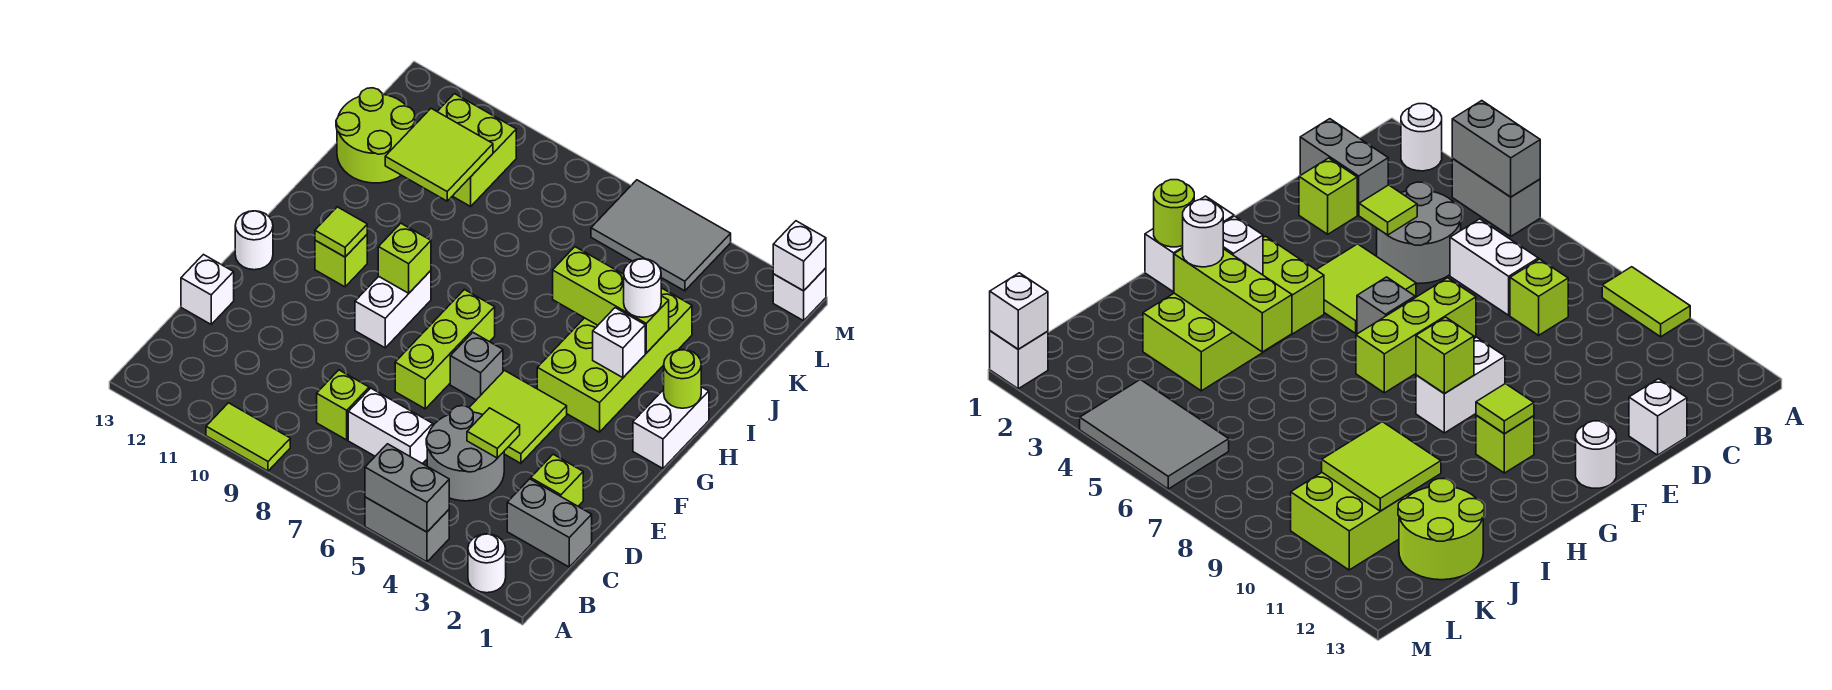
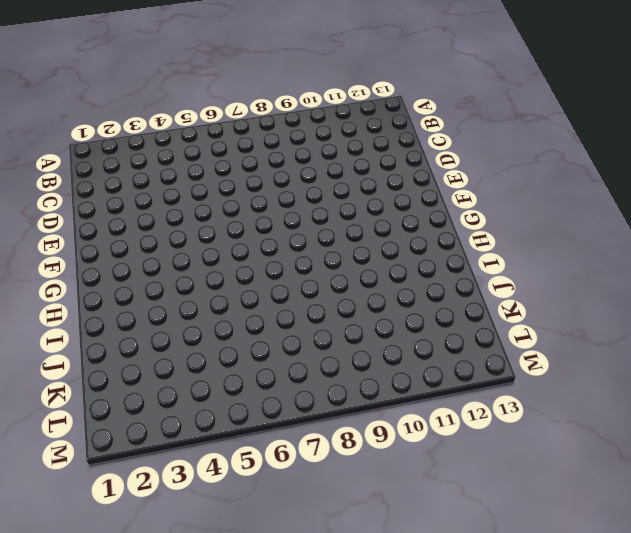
none -> white round brick A2 level 1
none -> grey brick A4:A5 level 1
none -> lime tile A9:A10 level 1
none -> grey brick C1:C2 level 1

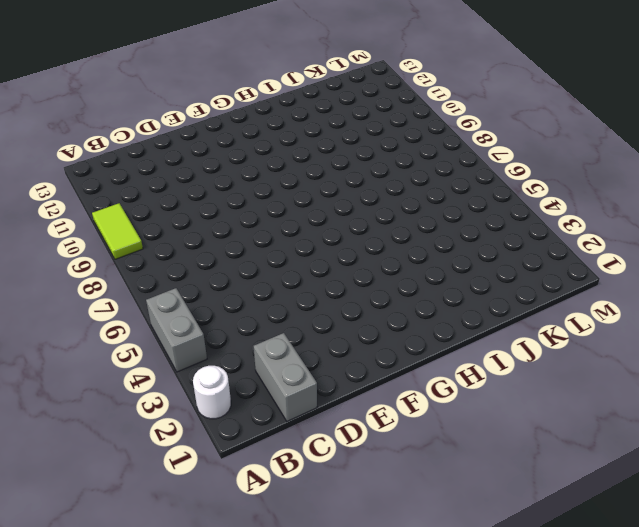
none -> grey round brick C4:D5 level 1
none -> white brick C6:C7 level 1
none -> lime brick C8 level 1
none -> lime brick D2 level 1

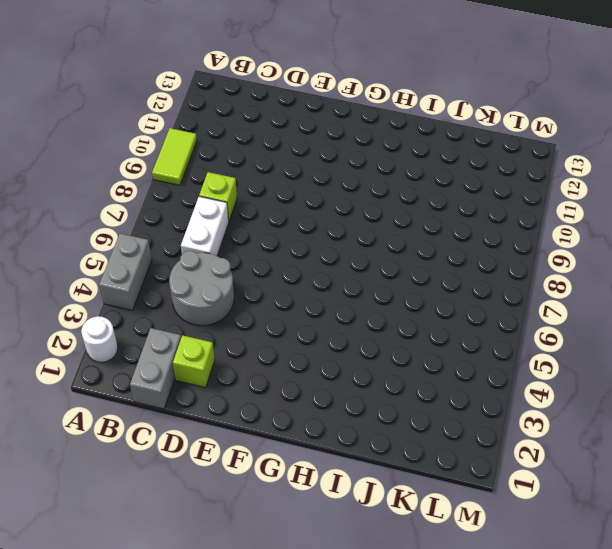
none -> white brick D13 level 1
none -> lime tile E4:F5 level 1
none -> lime brick E7:G7 level 1
none -> grey brick F6 level 1

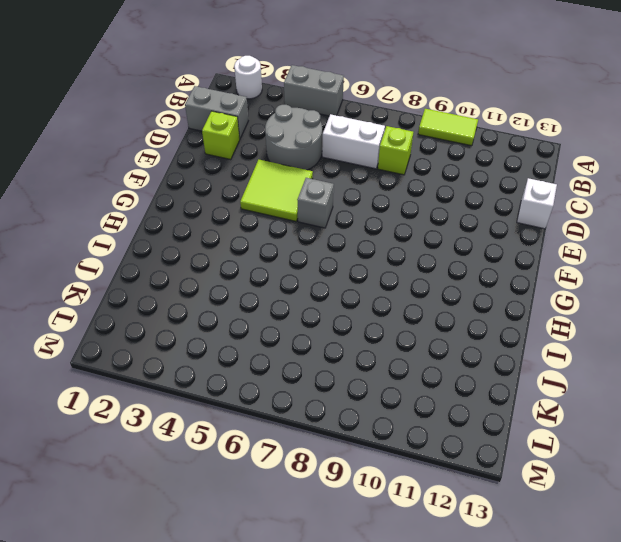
none -> lime brick E7:G7 level 1
none -> white brick F9:G9 level 1
none -> white round brick F13 level 1
none -> white brick G1:H1 level 1

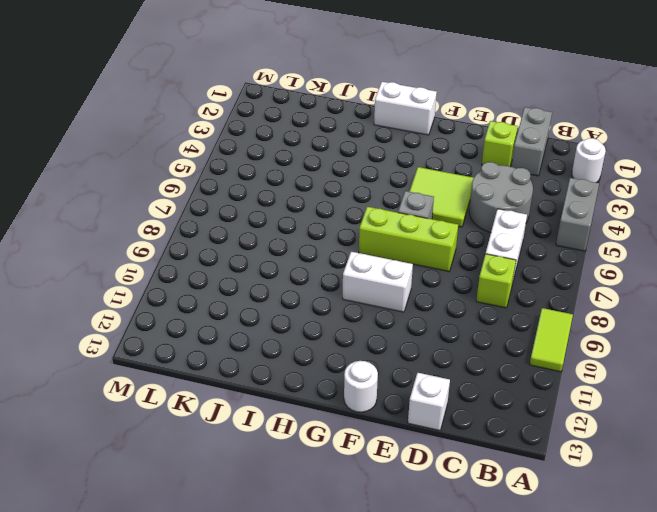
none -> lime brick G3:J4 level 1
none -> lime brick G11 level 1
none -> lime round brick J12:K13 level 1
none -> lime brick K10:L11 level 1

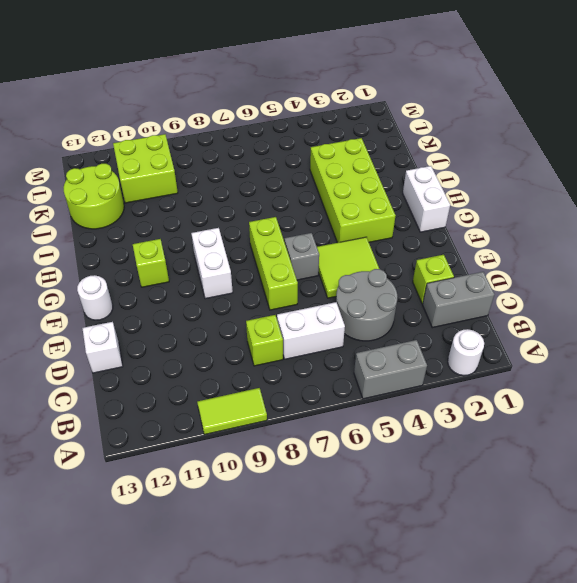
none -> grey tile L4:M6 level 1
none -> white brick M1 level 1
none -> grey brick A4:A5 level 2
none -> lime tile D4 level 2

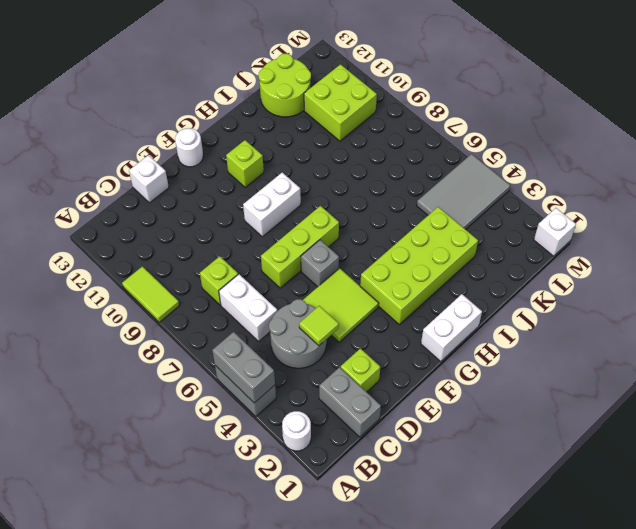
grey tile K4:M5 level 1 -> grey tile L4:M6 level 1
none -> lime brick G9 level 2
none -> lime tile G11 level 2
none -> lime round brick H1 level 2
none -> white brick H3 level 2

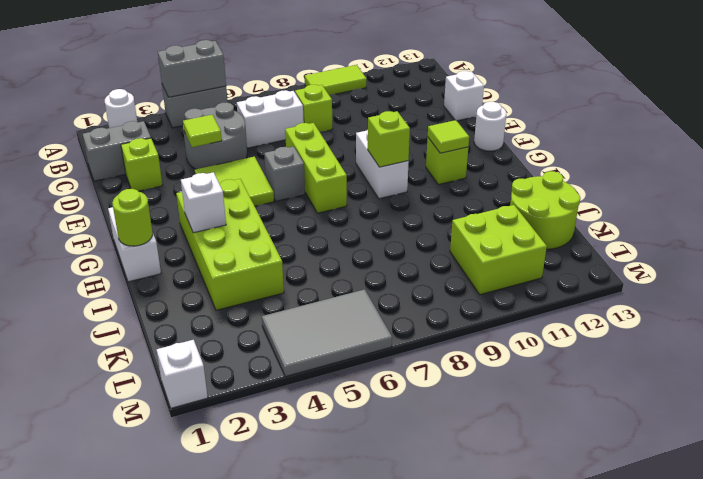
none -> lime brick I3:I5 level 2
none -> lime tile J10:K11 level 2
none -> white brick M1 level 2
none -> white round brick I3 level 3

